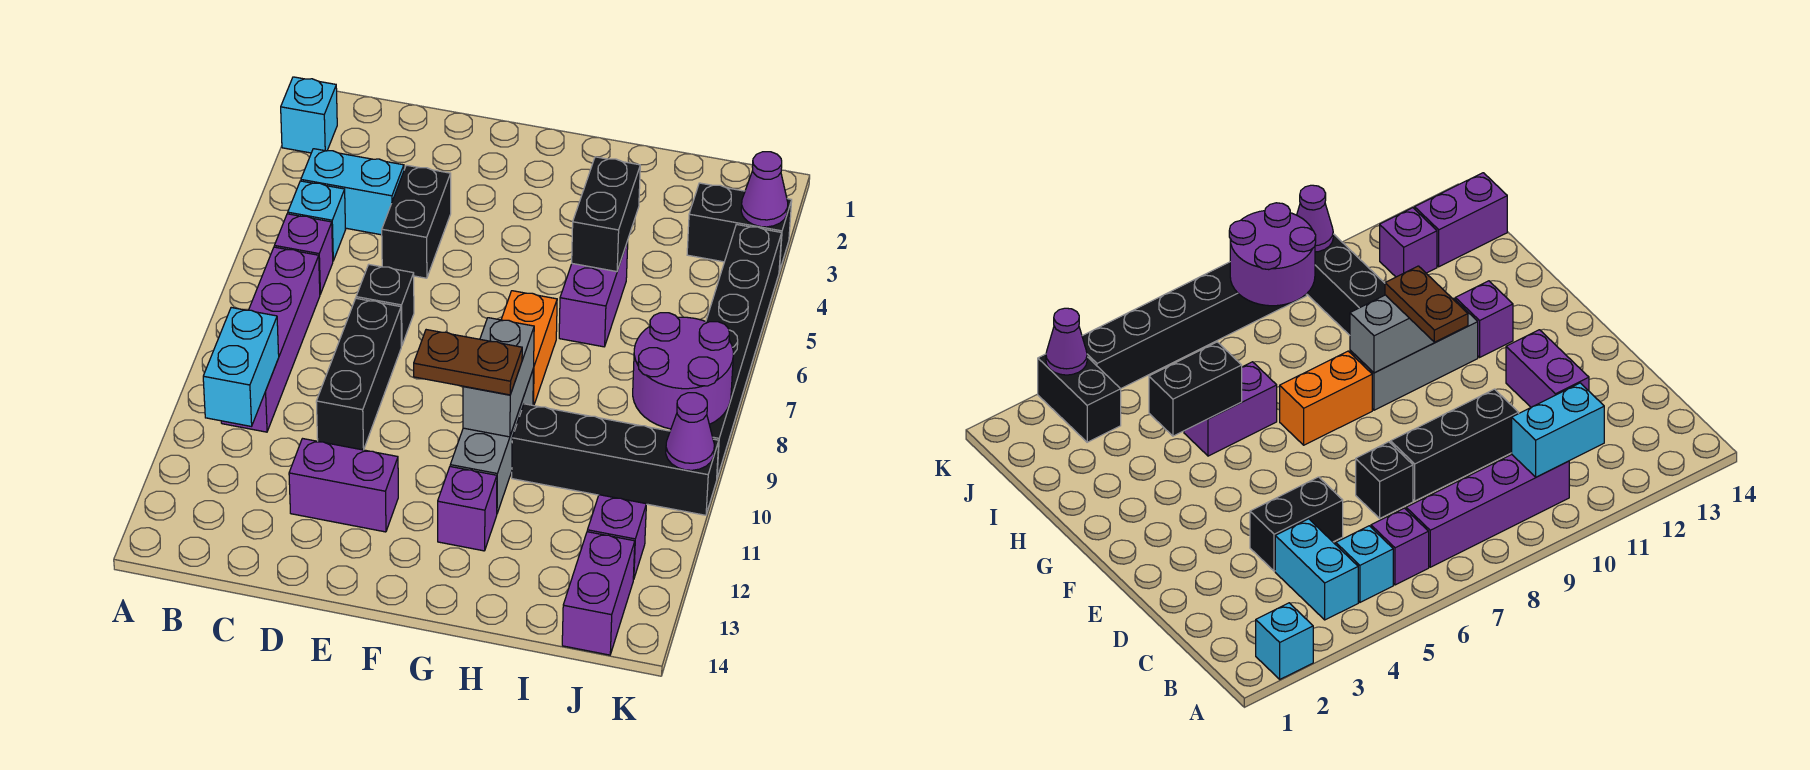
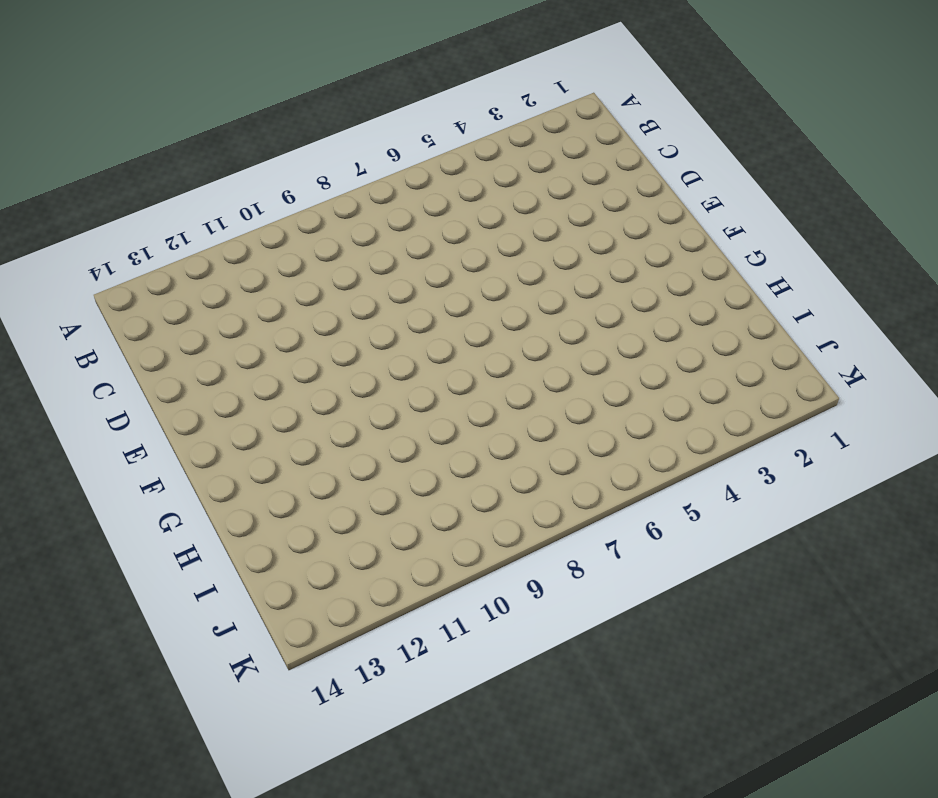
none -> cyan brick A2 level 1
none -> cyan brick B4:C4 level 1
none -> cyan brick B5 level 1

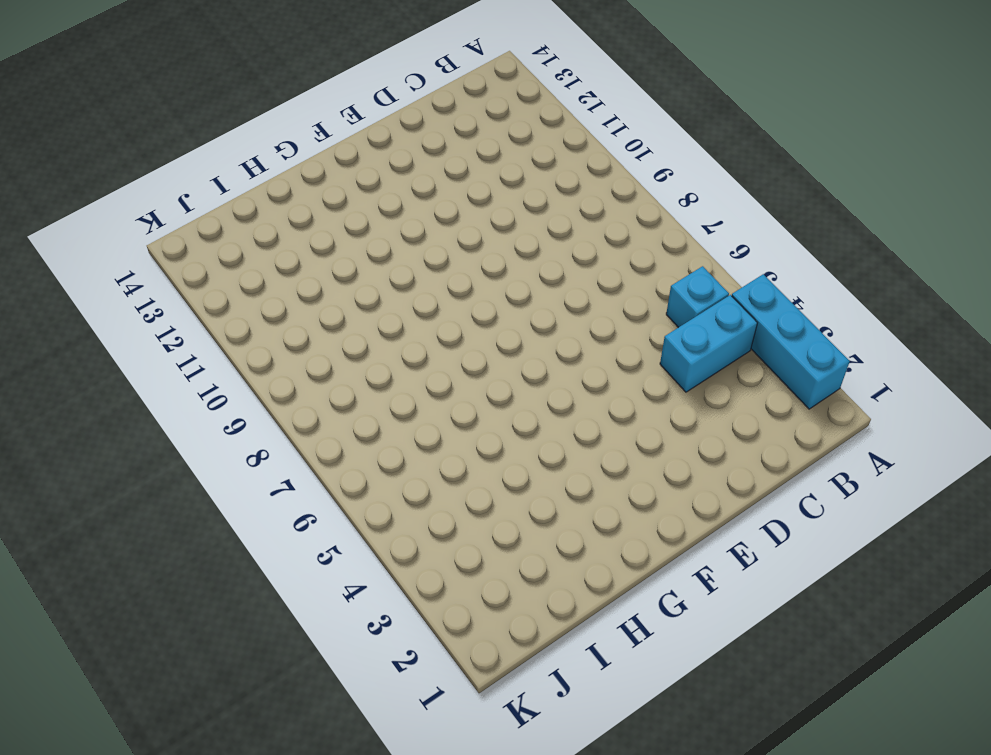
cyan brick A2:A4 level 1 -> cyan brick A2 level 1
none -> purple brick B6 level 1
none -> purple brick B7:B10 level 1
none -> black brick D4:D5 level 1

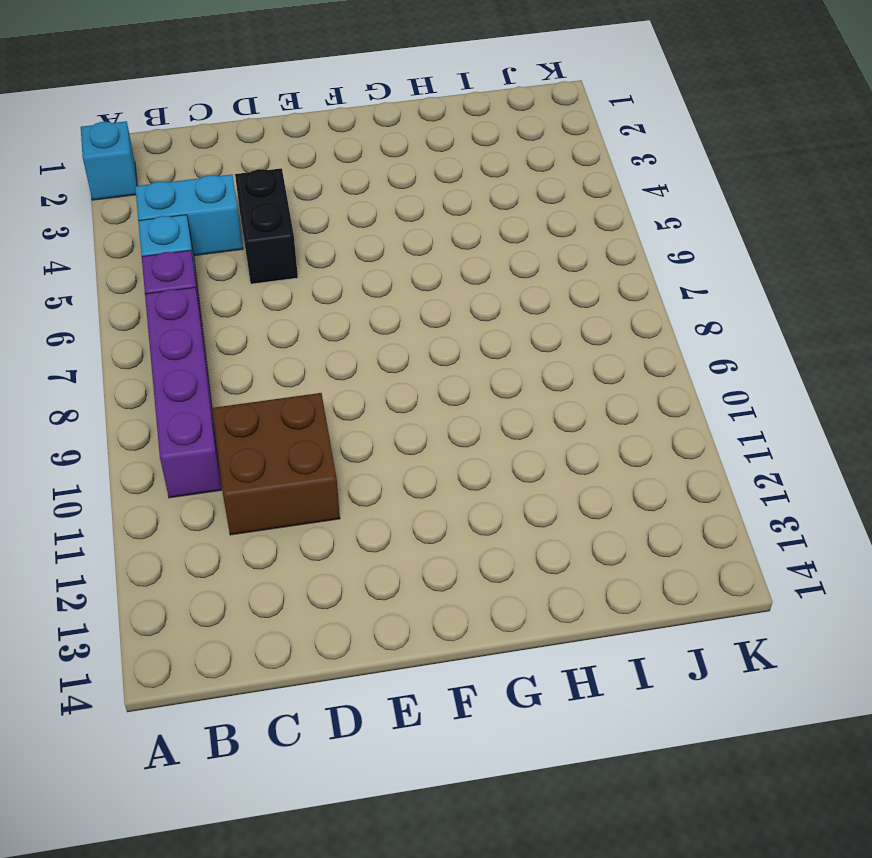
brown brick C10:D11 level 1 -> black brick D8:D10 level 1
none -> black brick D7 level 1
none -> purple brick D12:E12 level 1
none -> orange brick G7:G8 level 1

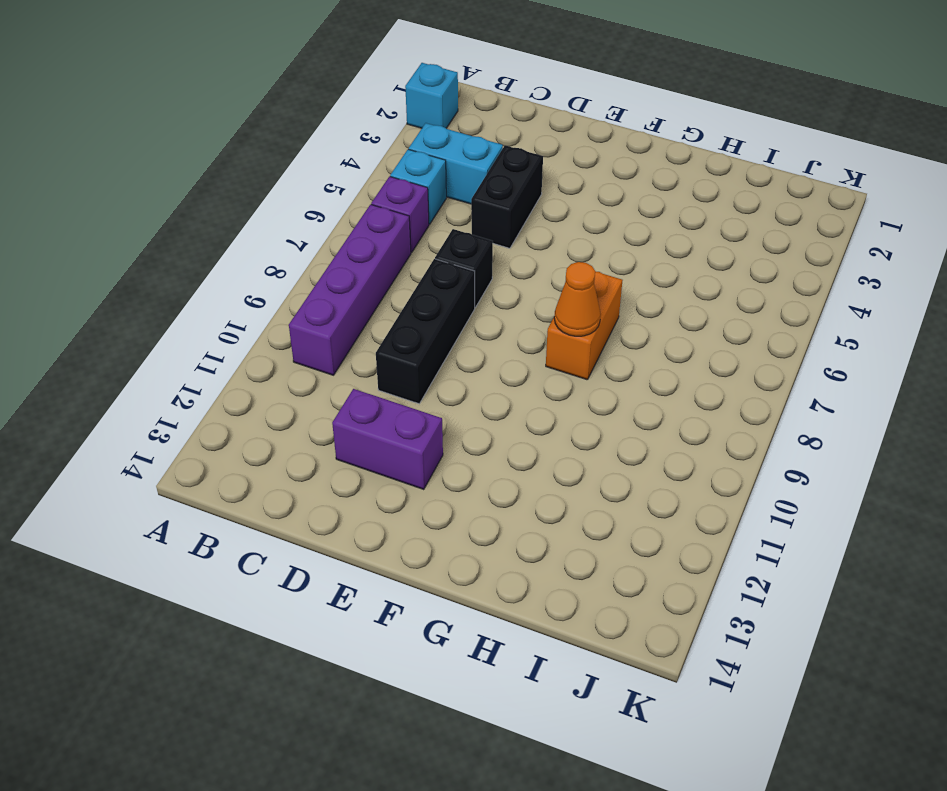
orange cone G8 level 2 -> none
none -> grey brick G9:G11 level 1
none -> purple brick G12 level 1
none -> purple brick H5:H6 level 1

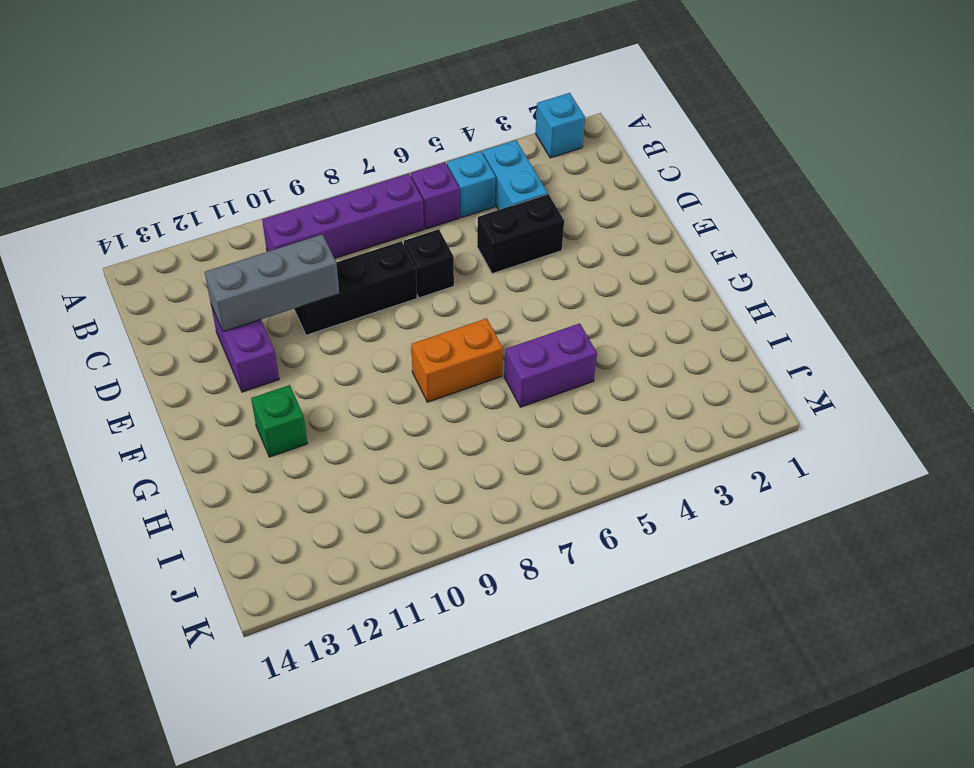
grey brick D10:D12 level 2 -> grey brick G9:G11 level 1
green brick G12 level 1 -> purple brick G12 level 1
none -> black brick H10:K10 level 1
none -> black brick J3:K3 level 1
none -> purple brick J12 level 1

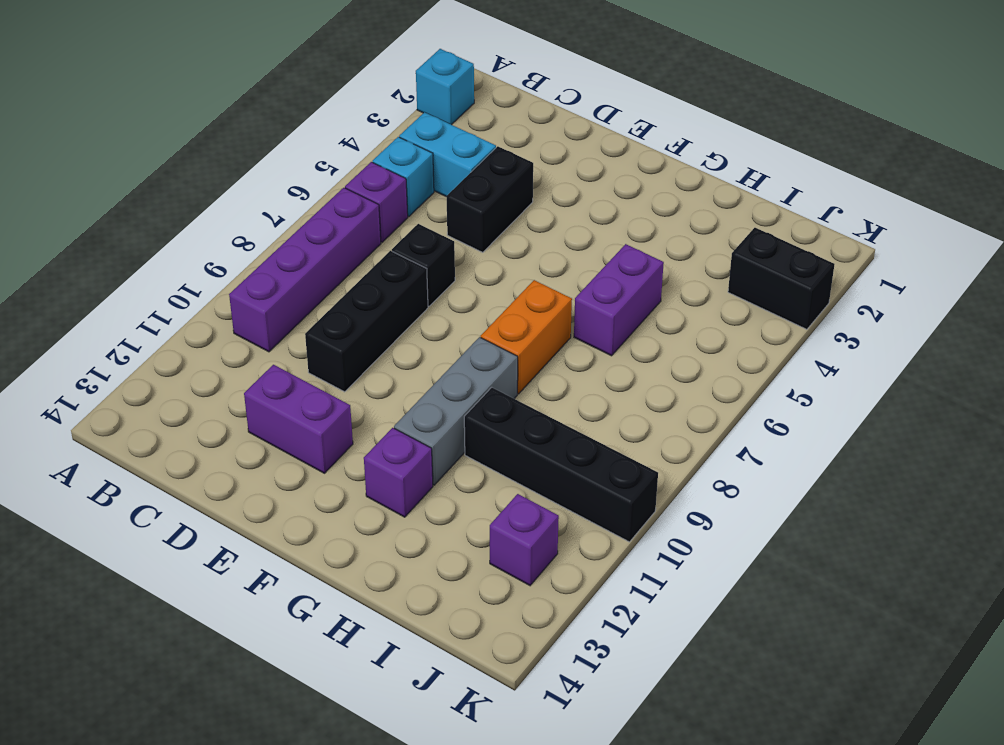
none -> purple brick J13:J14 level 1
none -> black brick K4:K9 level 1
none -> cyan brick B10:B11 level 2

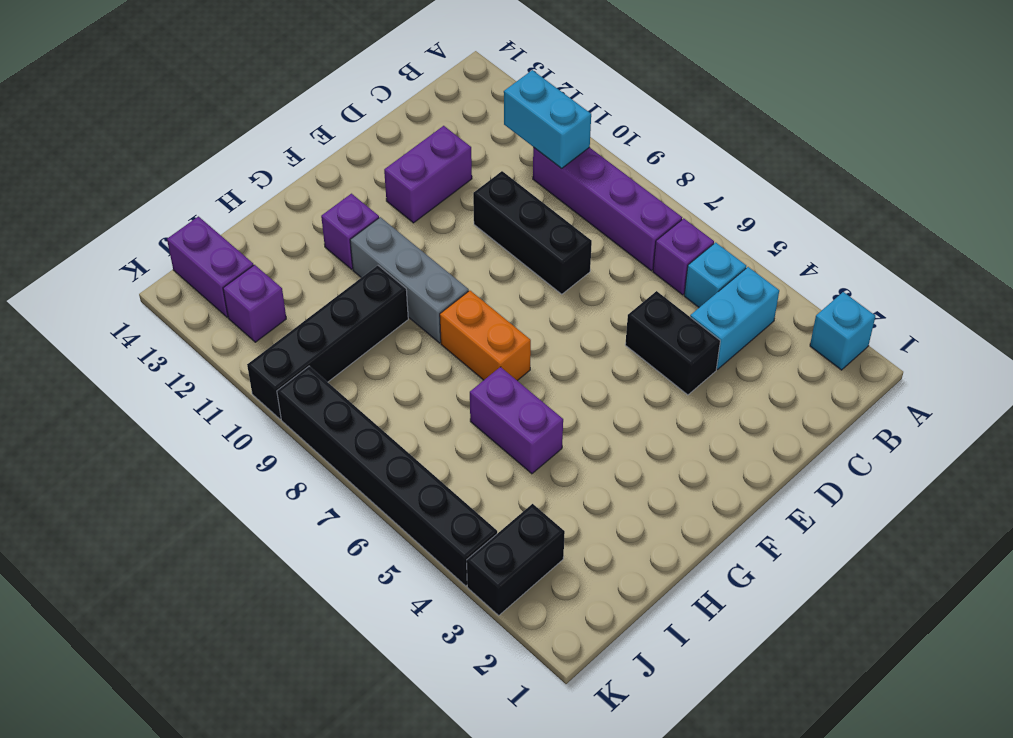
none -> black brick D7 level 1
none -> grey brick G9:G10 level 2
none -> black brick H4:H5 level 2

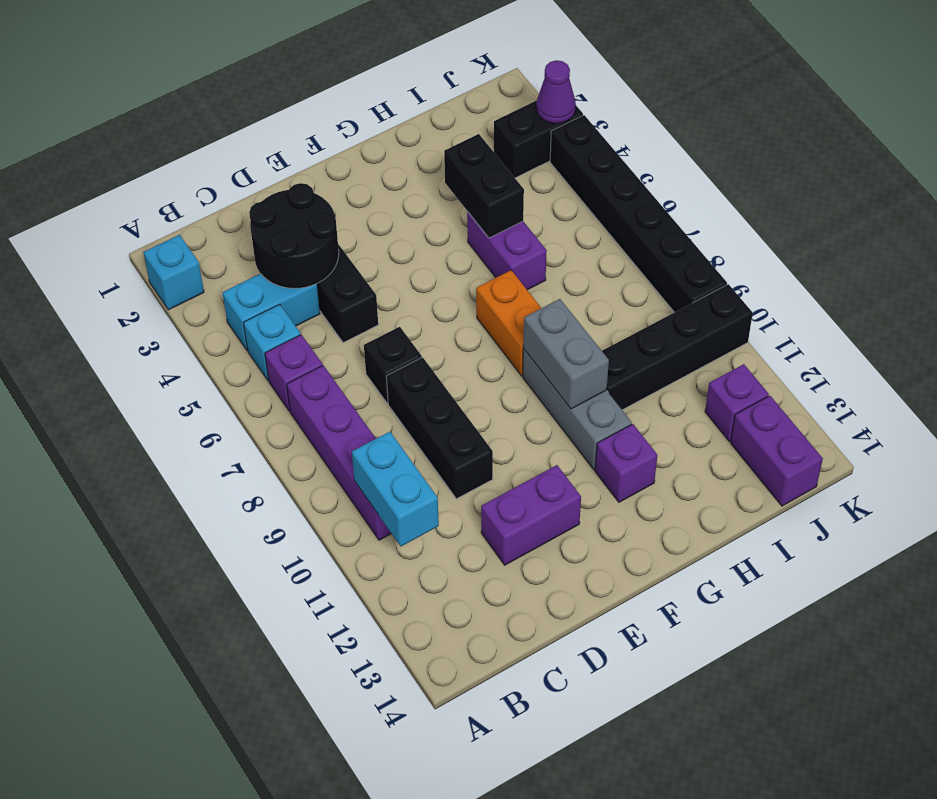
black round brick C3:D4 level 2 -> none
none -> purple round brick J8:K9 level 2
none -> purple cone K10 level 2
none -> brown plate F10:G10 level 3

